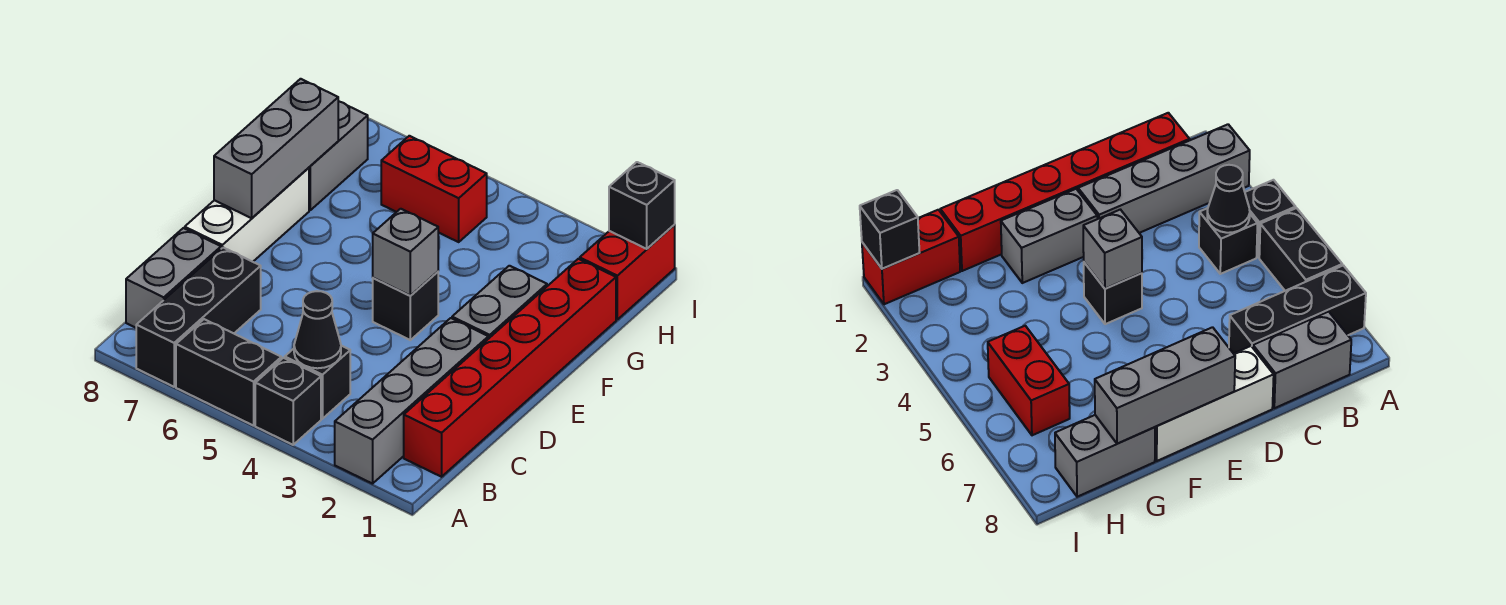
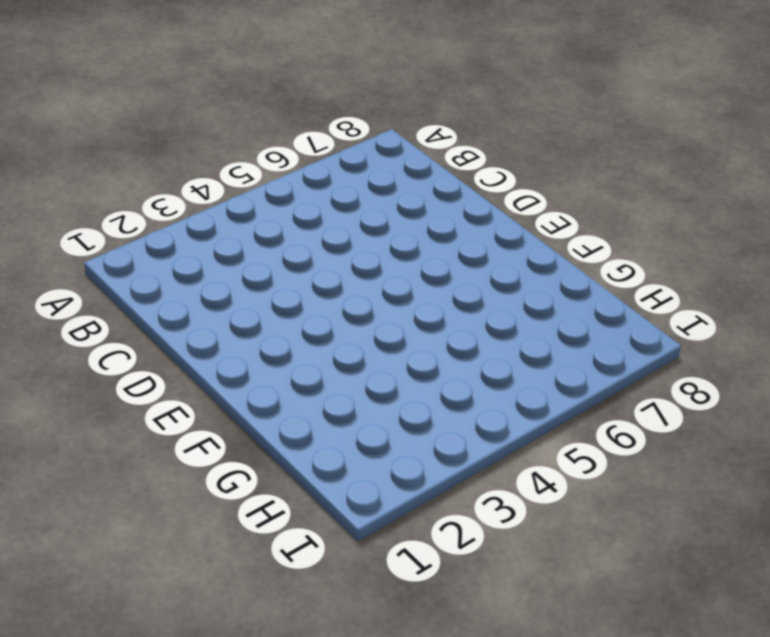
none -> grey brick A2:D2 level 1
none -> black brick A4 level 1
none -> black brick A5:A6 level 1

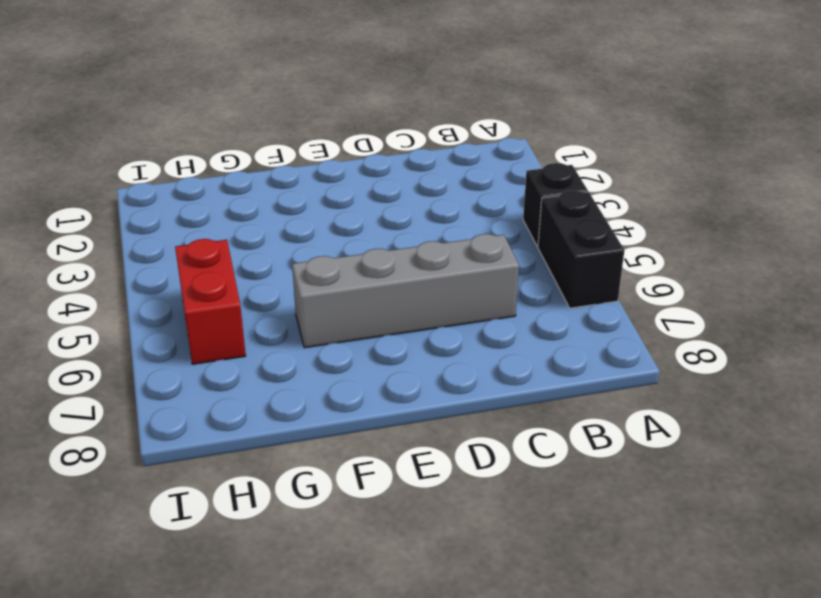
grey brick C6:F6 level 1 -> grey brick A2:D2 level 1
none -> black brick A7:C7 level 1
none -> red brick B1:G1 level 1
none -> black brick B4 level 1

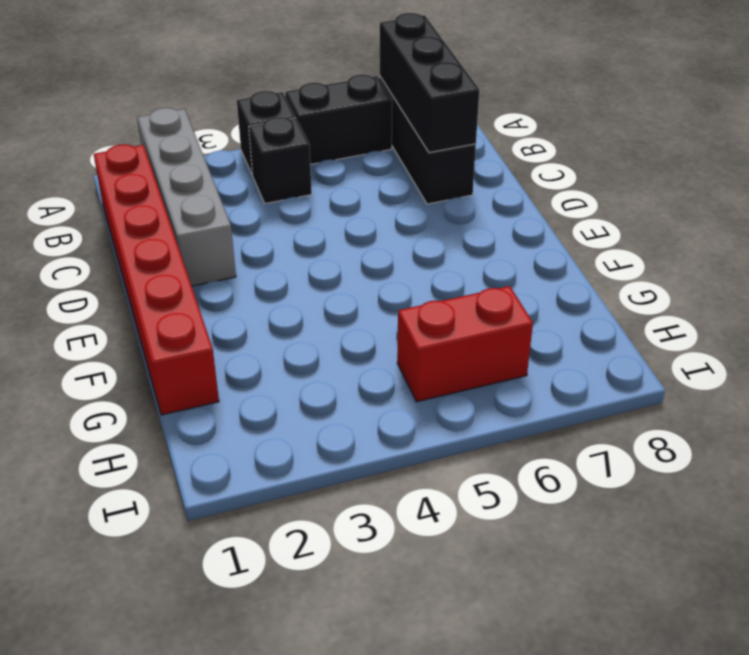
black brick A7:C7 level 2 -> none
none -> grey brick B8:C8 level 1
none -> white brick D8:F8 level 1
none -> grey brick E2:F2 level 1

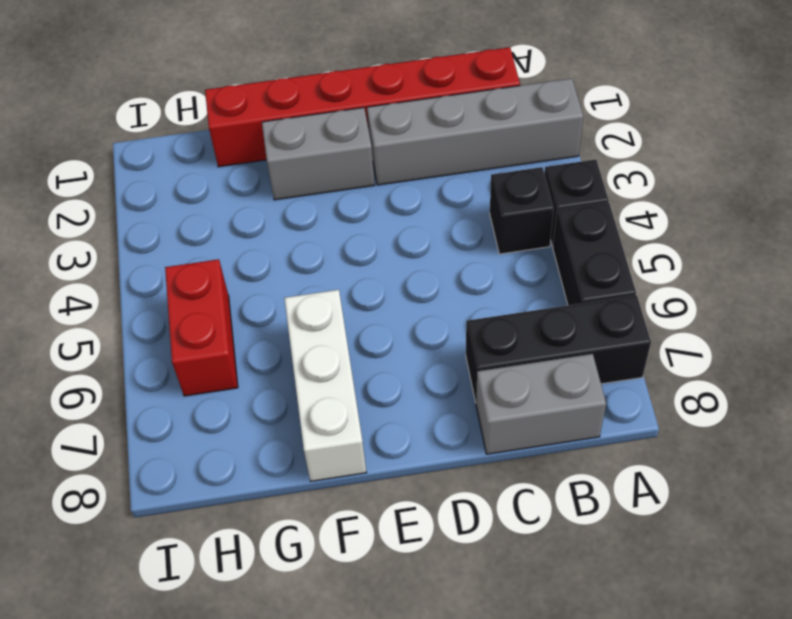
white brick F6:F8 level 1 -> white brick D8:F8 level 1
none -> black brick E4 level 1
none -> grey brick G8:H8 level 1
none -> red brick H1:I1 level 1

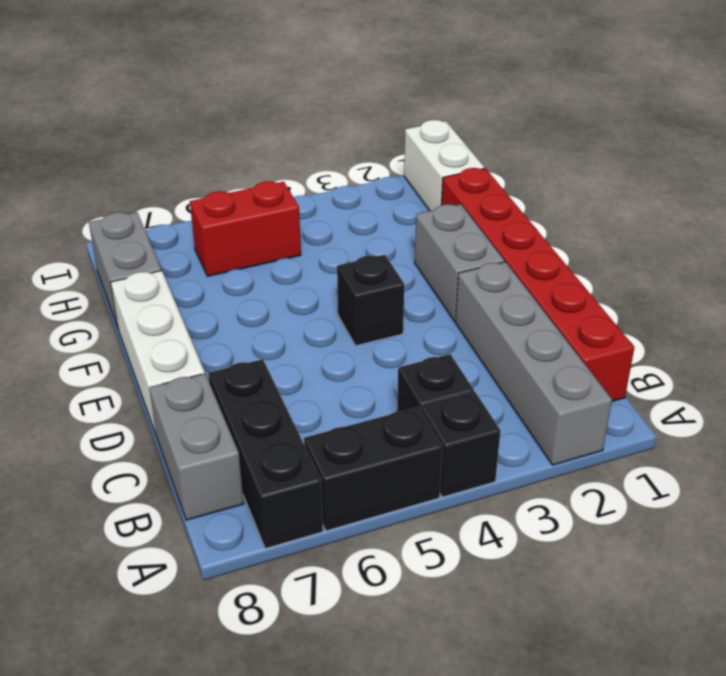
white brick H1:I1 level 1 -> red brick H1:I1 level 1
none -> black cone B4 level 2
none -> grey brick E4 level 2
none -> grey brick E8:G8 level 2

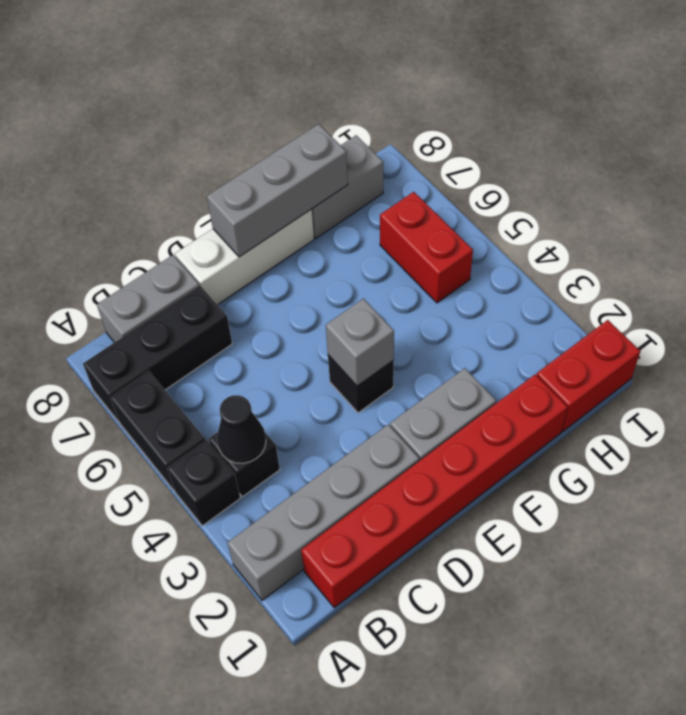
none -> black brick I1 level 2

